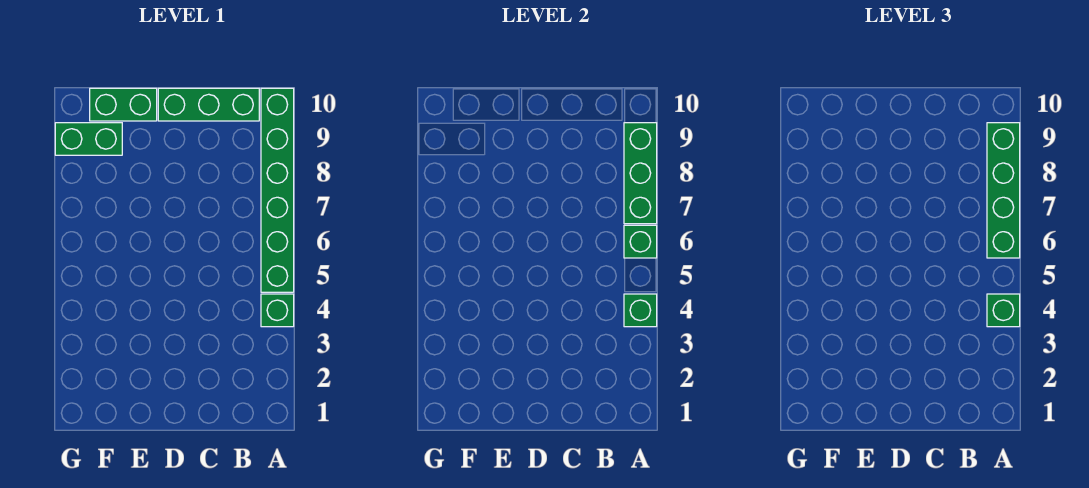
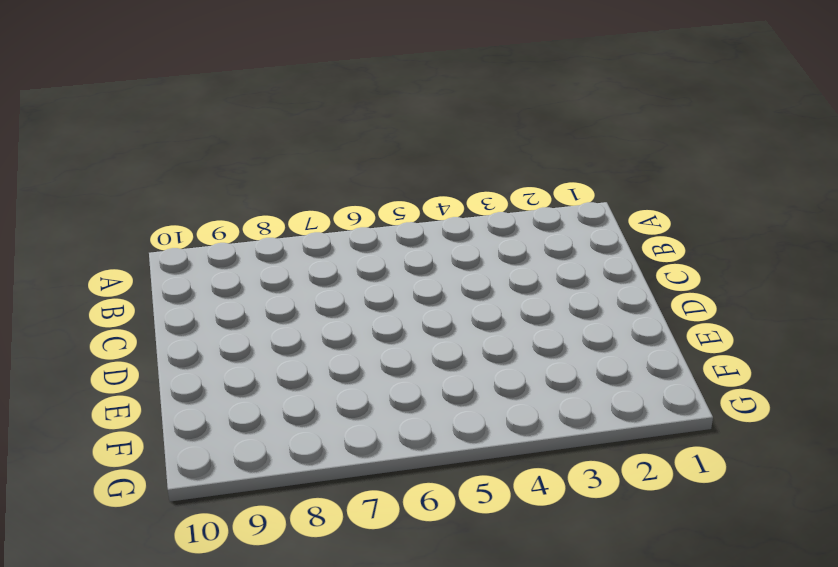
none -> green brick A4 level 1
none -> green brick A5:A10 level 1

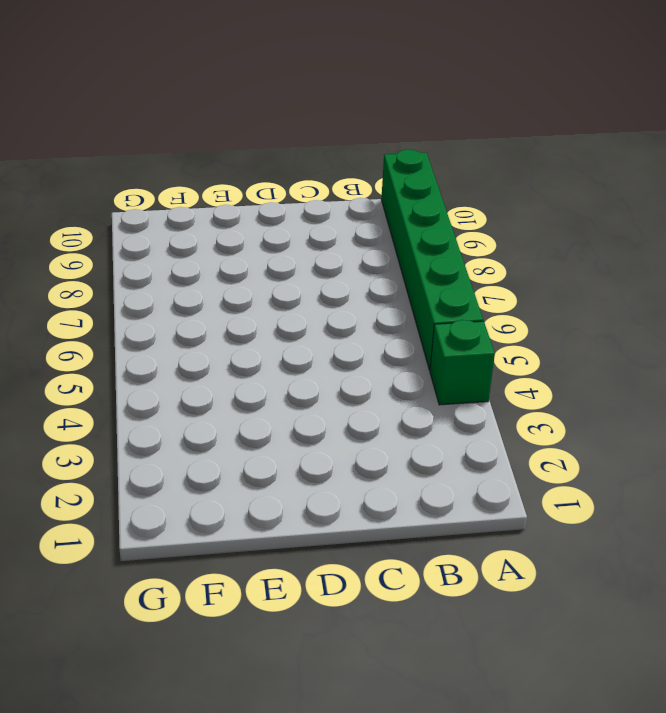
none -> green brick B10:D10 level 1
none -> green brick E10:F10 level 1

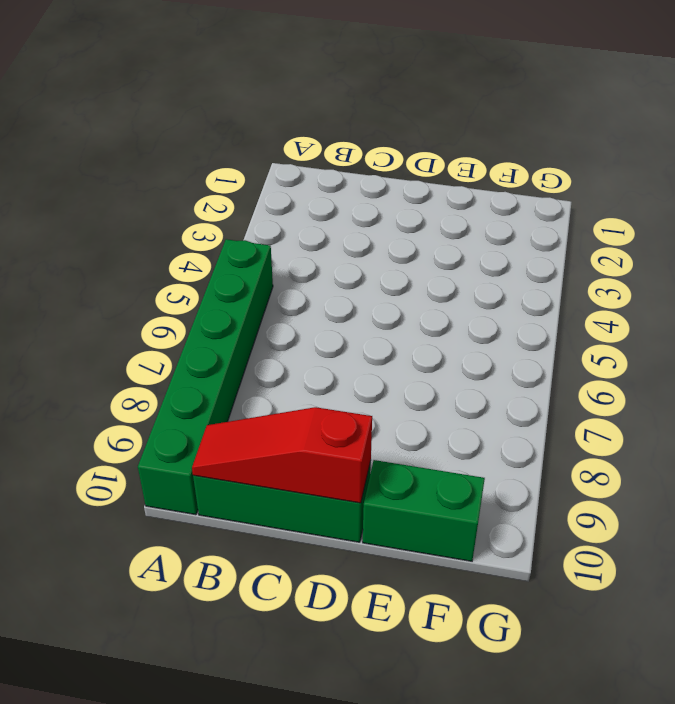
red slope B10:D10 level 2 top D -> none
none -> green brick A4 level 1
none -> green brick F9:G9 level 1

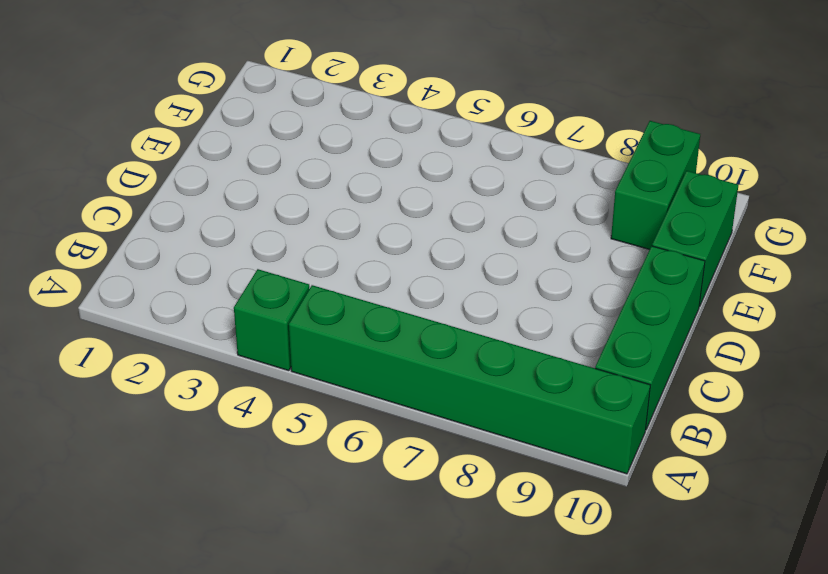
none -> green brick A4 level 2
none -> green brick A6 level 2

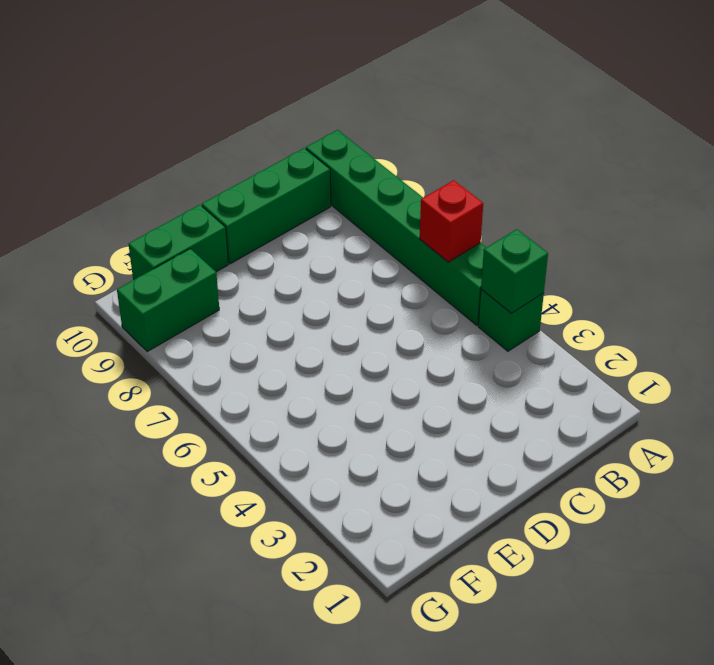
red brick A6 level 2 -> green brick A6 level 2
none -> green brick A7:A9 level 2
none -> green brick A4 level 3

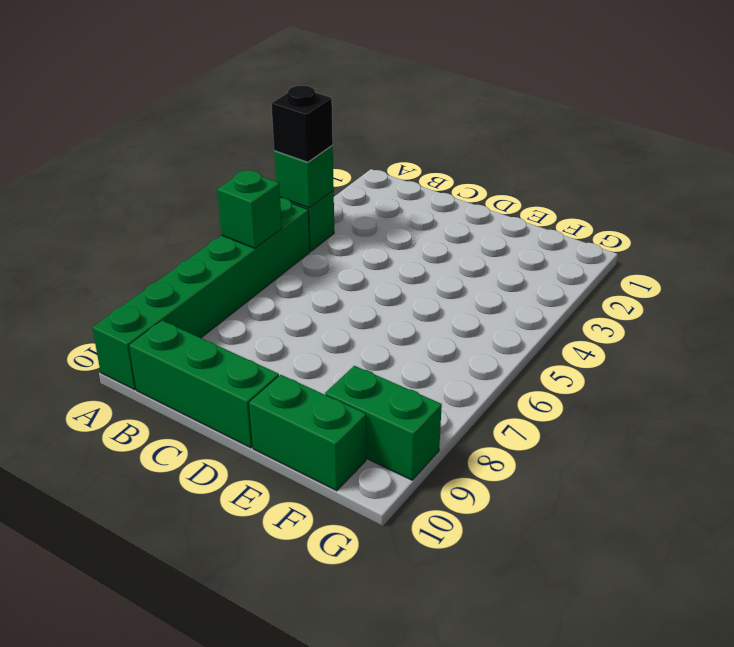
black brick A4 level 3 -> green brick A4 level 3
none -> green brick A7:A9 level 2
none -> green brick A6:A9 level 3

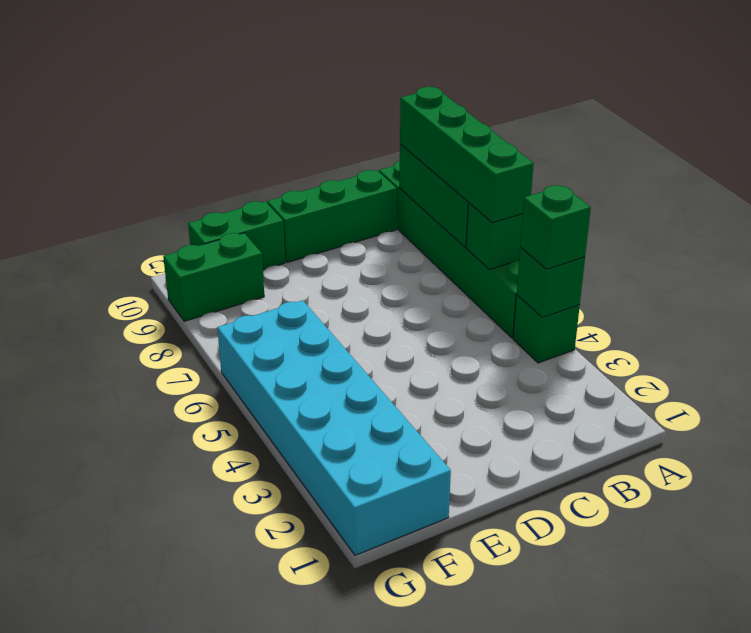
cyan brick F1:G6 level 1 -> none

